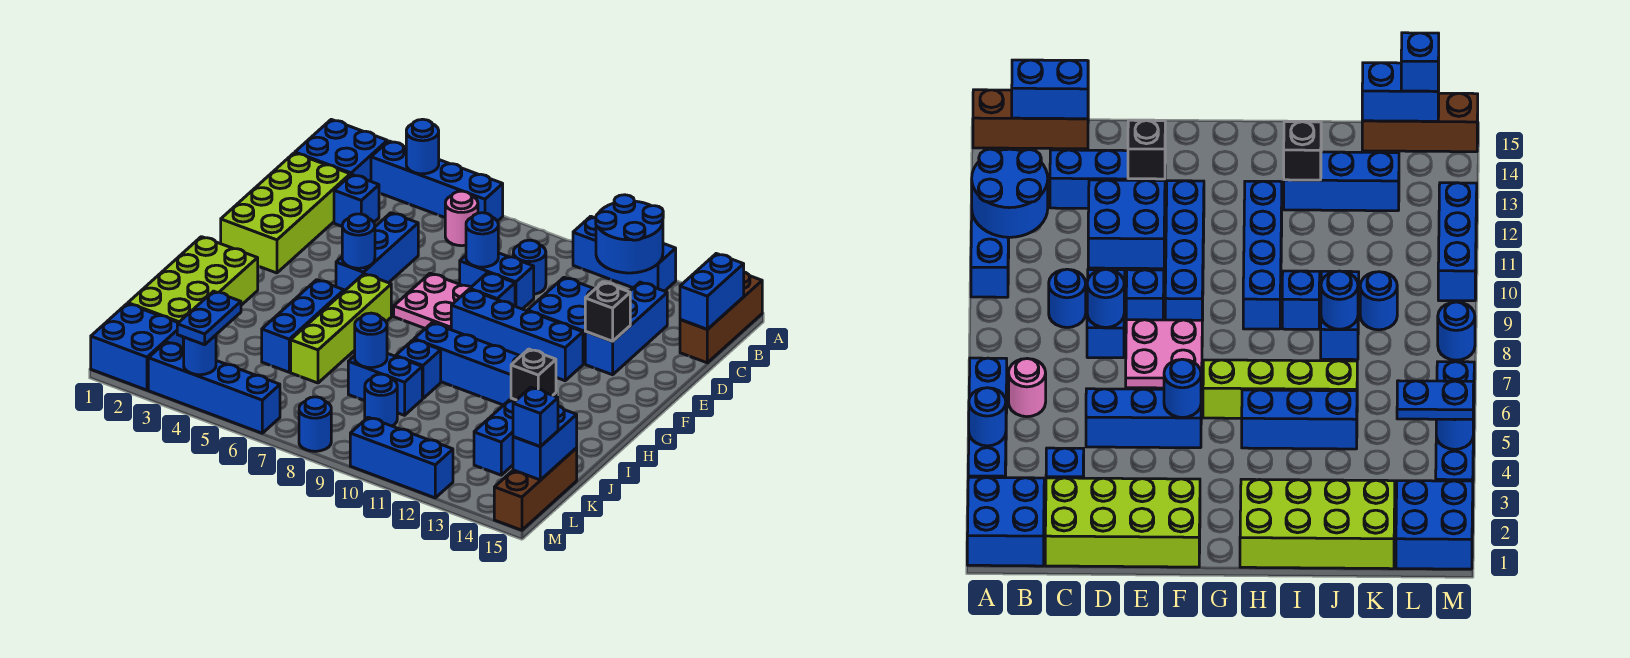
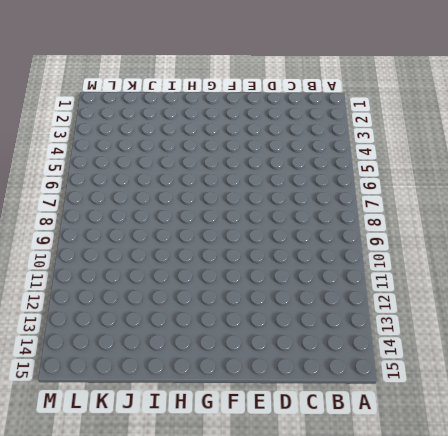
none -> blue brick A1:B2 level 1
none -> blue brick A3:A6 level 1
none -> blue brick A10:A12 level 1
none -> brown brick A15:C15 level 1

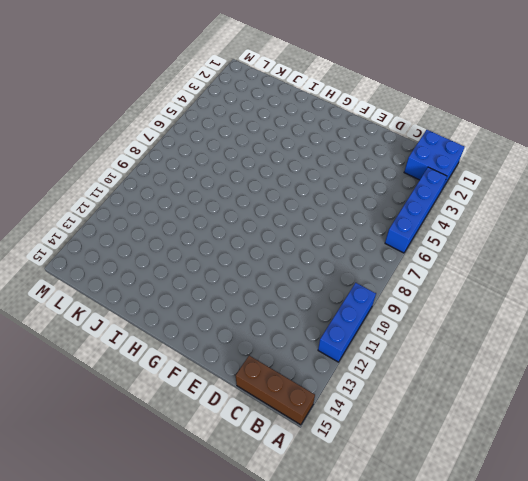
none -> pink round brick B6 level 1
none -> lime brick C1:F2 level 1
none -> blue brick C3 level 1
none -> blue round brick C9 level 1

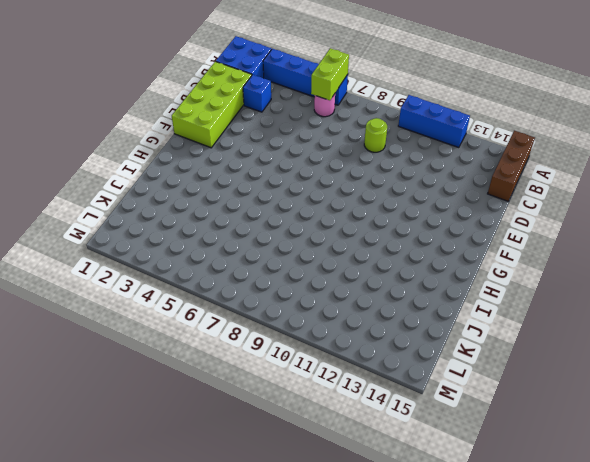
lime brick A6:B6 level 2 -> none
lime round brick C9 level 1 -> blue round brick C9 level 1
none -> blue brick C13:E13 level 1
none -> blue brick D5:F5 level 1
none -> blue brick D8:D9 level 1
none -> blue brick D11:E12 level 1

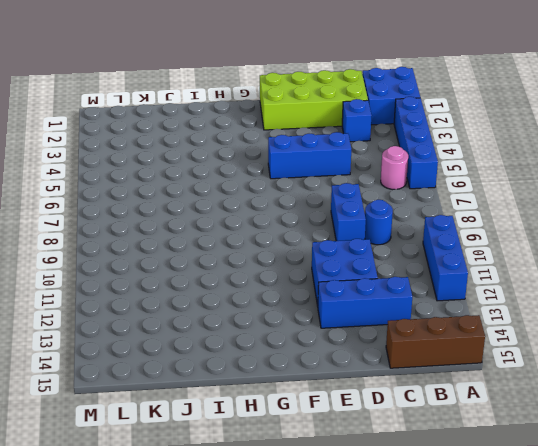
none -> pink plate E7:F8 level 1
none -> blue brick E9 level 1
none -> blue brick F9:F12 level 1
none -> lime brick G6:J6 level 1

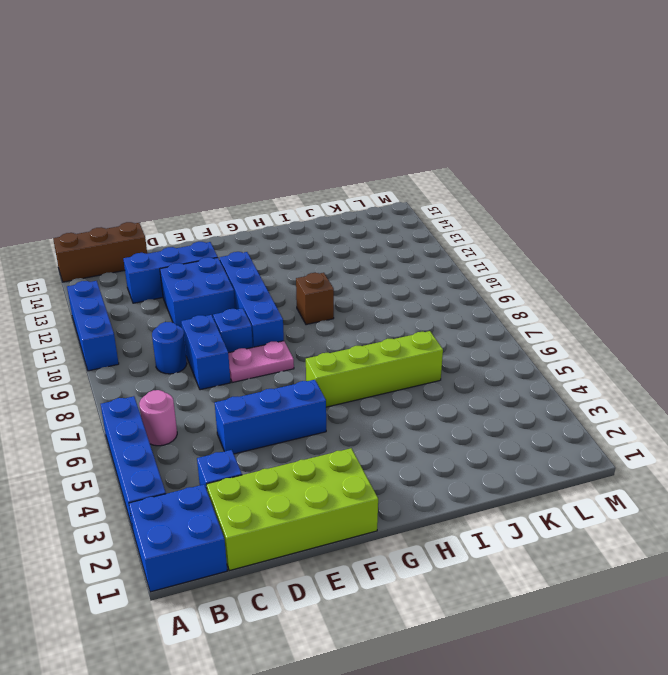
pink plate E8:F8 level 1 -> pink plate E7:F8 level 1
brown brick H10 level 1 -> blue brick H9:H12 level 1
none -> lime brick H1:K2 level 1
none -> blue brick H5:J5 level 1
none -> blue brick I9 level 1
none -> blue brick I13:K13 level 1

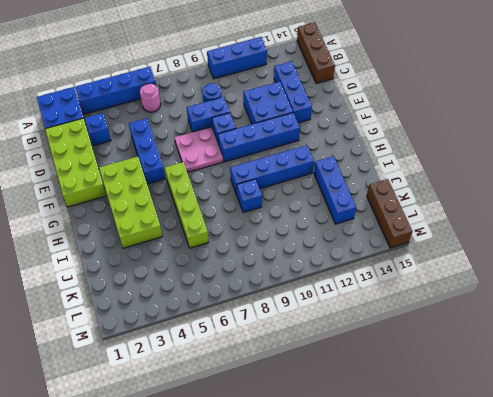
lime brick F3:I4 level 1 -> lime brick H1:K2 level 1
none -> blue brick H5:J5 level 1
none -> blue brick J8:J9 level 1
none -> blue round brick K9 level 1
none -> blue brick L1:M2 level 1

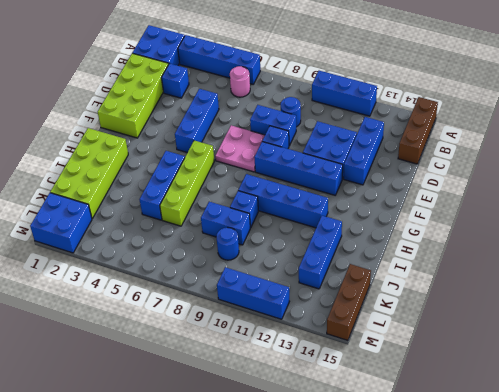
none -> blue brick M3:M6 level 1
none -> blue round brick M8 level 1
none -> blue round brick A4 level 2
none -> blue round brick A11:B12 level 2

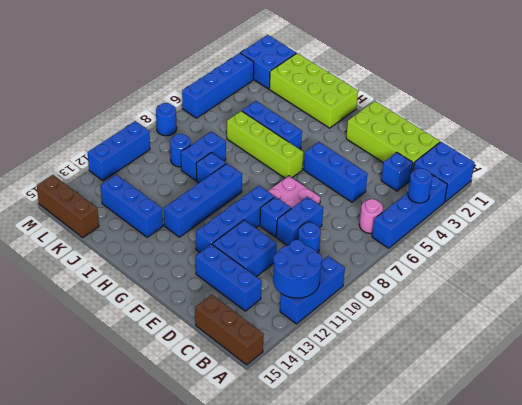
none -> blue brick B15:C15 level 2
none -> blue round brick D8 level 2
none -> black brick E13 level 2
none -> blue round brick F5 level 2

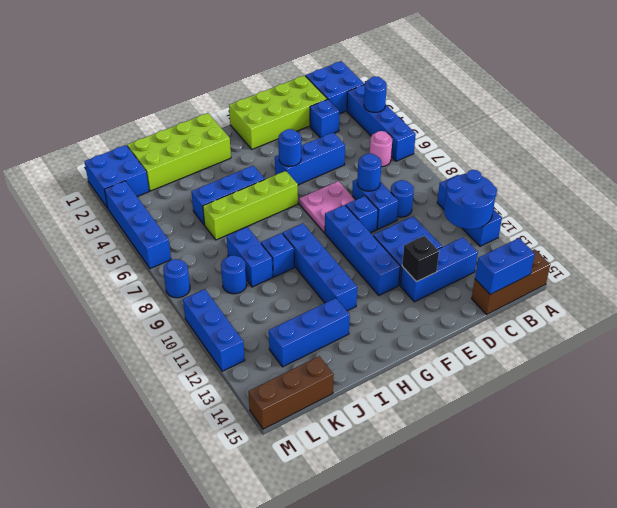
none -> black brick I13 level 2
none -> blue round brick J8 level 2
none -> blue brick K15:L15 level 2
none -> blue round brick M4 level 2

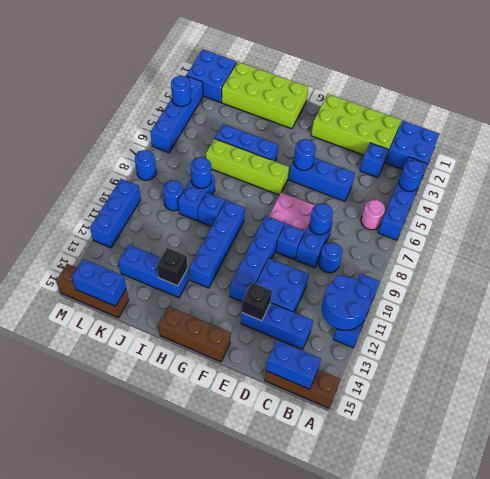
brown brick F15:H15 level 1 -> none
none -> blue plate L4:M4 level 3
none -> blue brick L15 level 3

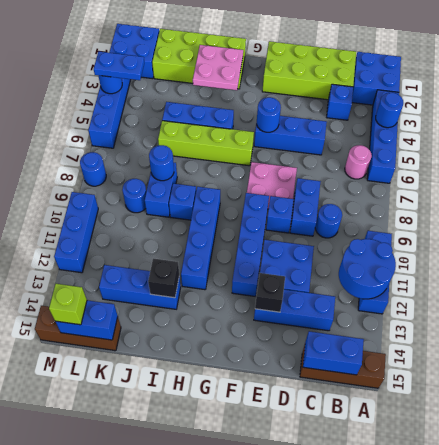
pink plate H2:I3 level 2 -> none
lime brick L15 level 3 -> blue brick L15 level 3
none -> blue round brick D8 level 2

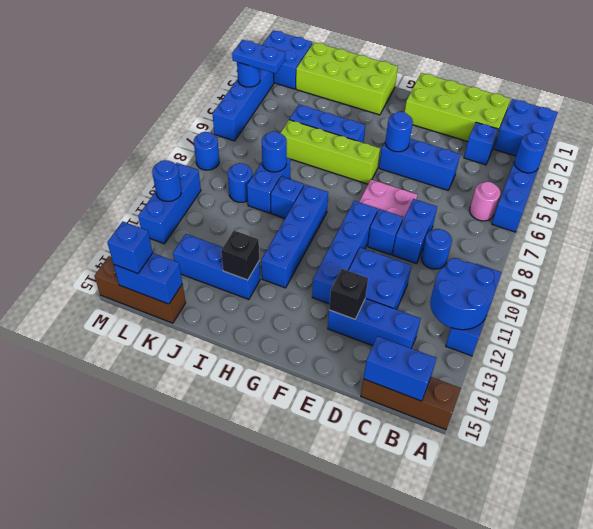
blue round brick M11 level 2 -> blue round brick D8 level 2

